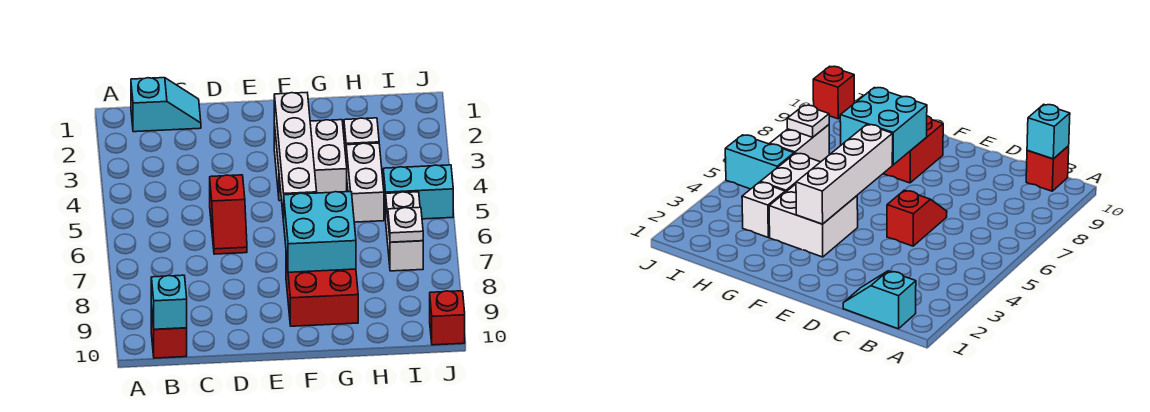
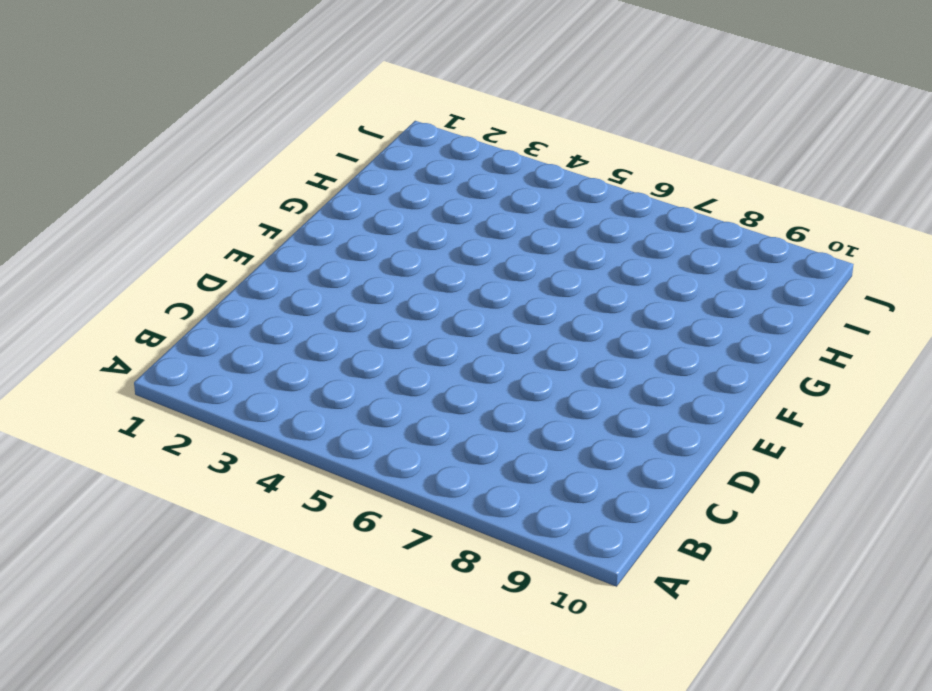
none -> cyan slope B1:C1 level 1 top B
none -> red brick B10 level 1
none -> red slope D5:D6 level 1 top 5

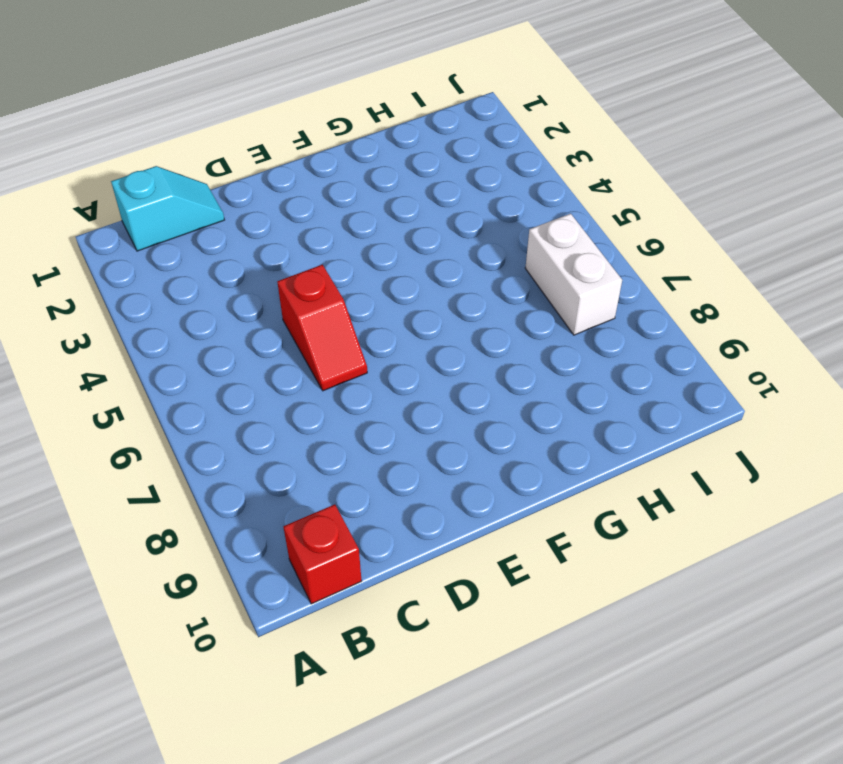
none -> white brick F3:G4 level 1
none -> red brick F8:G9 level 1
none -> white brick H3 level 1

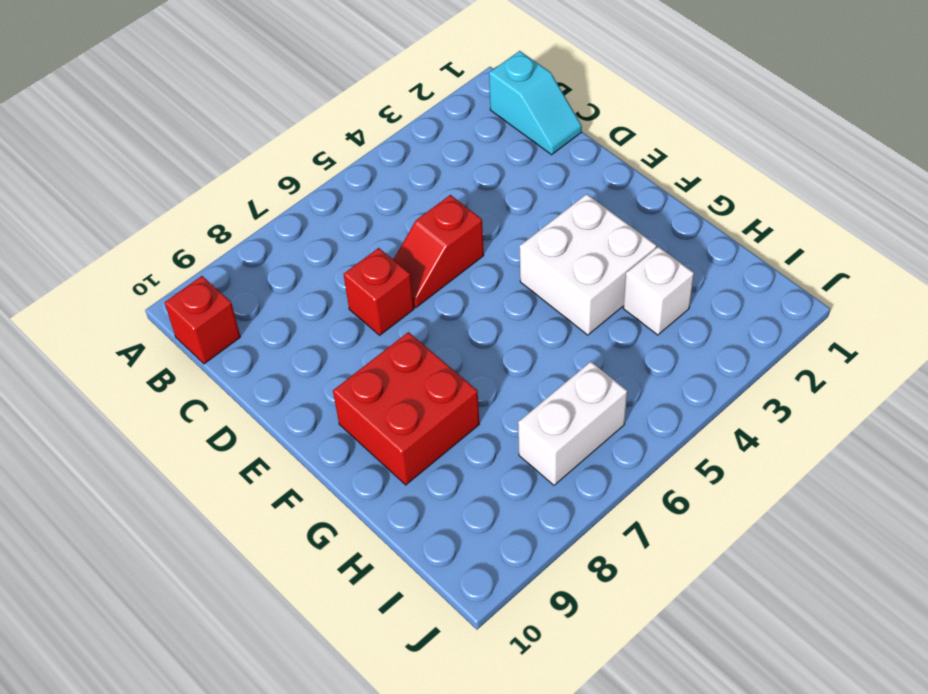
red brick D7 level 1 -> red brick J10 level 1
none -> white brick H4:H5 level 1
none -> cyan brick I5:J5 level 1
none -> cyan brick B10 level 2

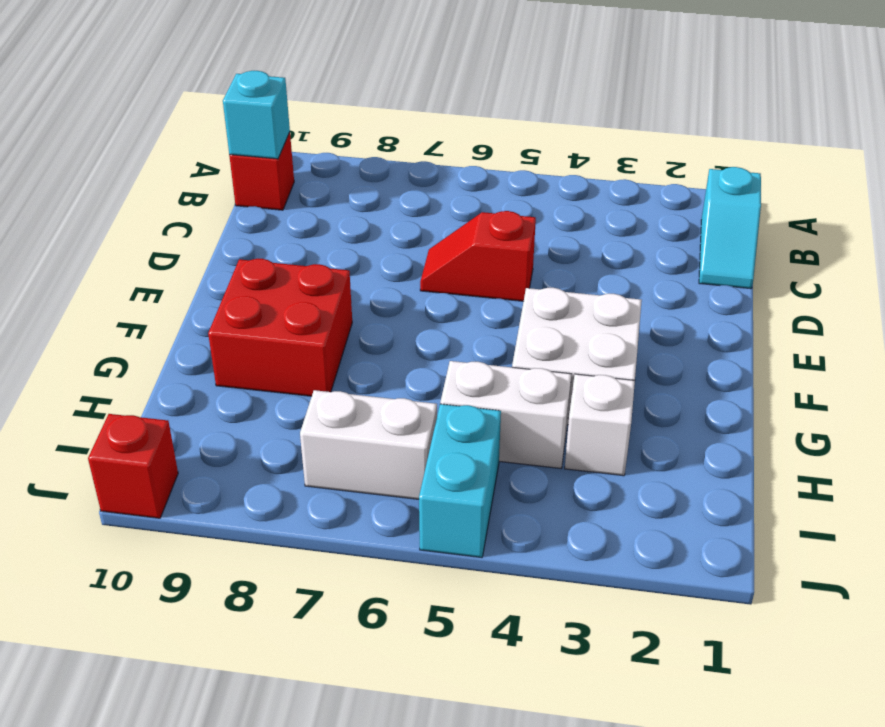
none -> white brick F3:F6 level 2
none -> cyan brick F7:G8 level 2
none -> white plate I7 level 2

